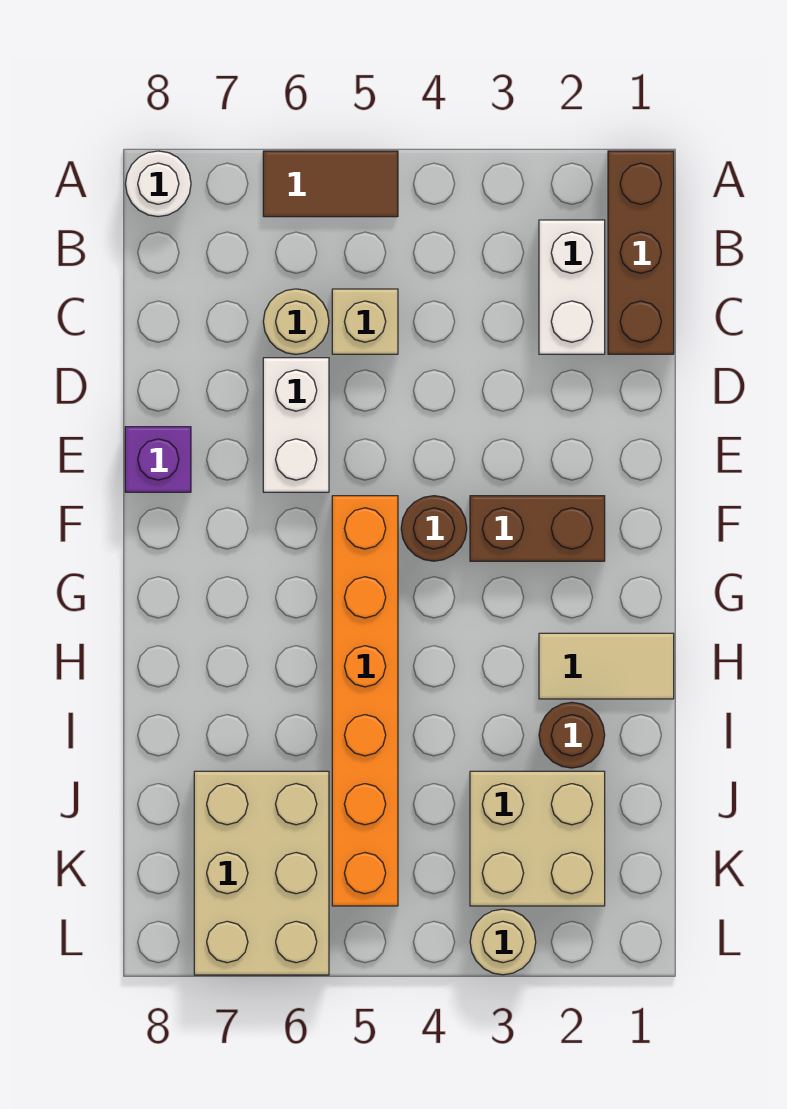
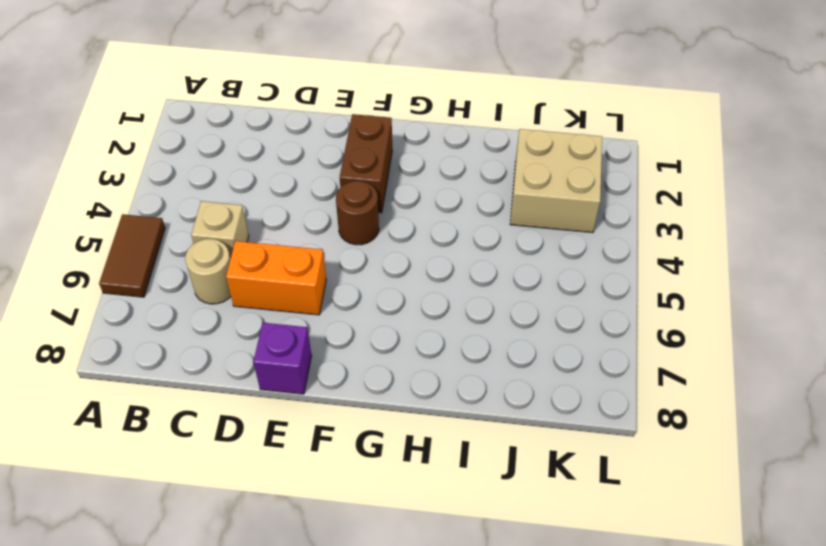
orange brick D6:E6 level 1 -> white brick D6:E6 level 1
none -> brown brick A1:C1 level 1
none -> white round brick A8 level 1
none -> white brick B2:C2 level 1

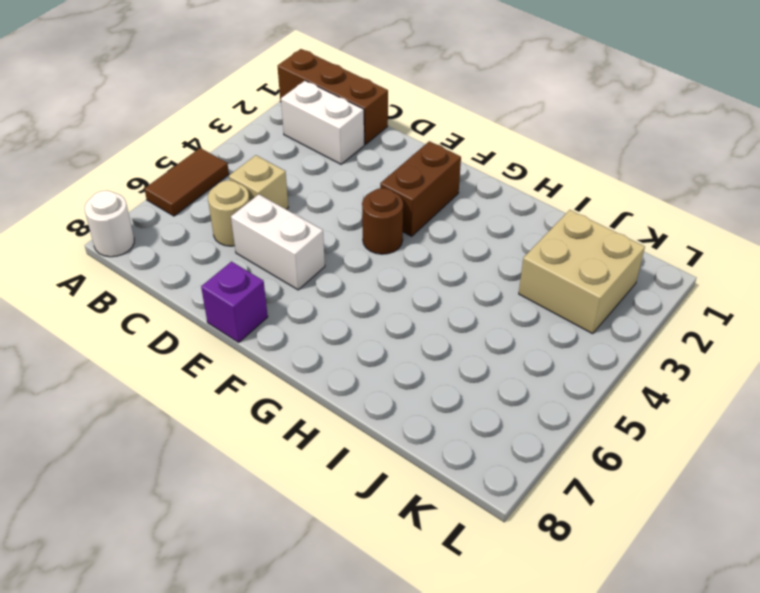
none -> orange brick F5:K5 level 1
none -> tan tile H1:H2 level 1
none -> brown round brick I2 level 1

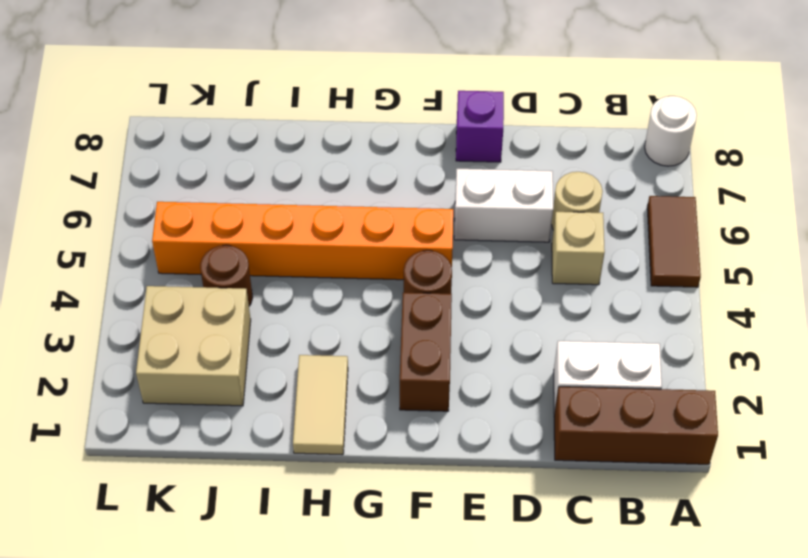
brown round brick J4 level 1 -> brown round brick I2 level 1
none -> tan brick J6:L7 level 1
none -> tan round brick L3 level 1

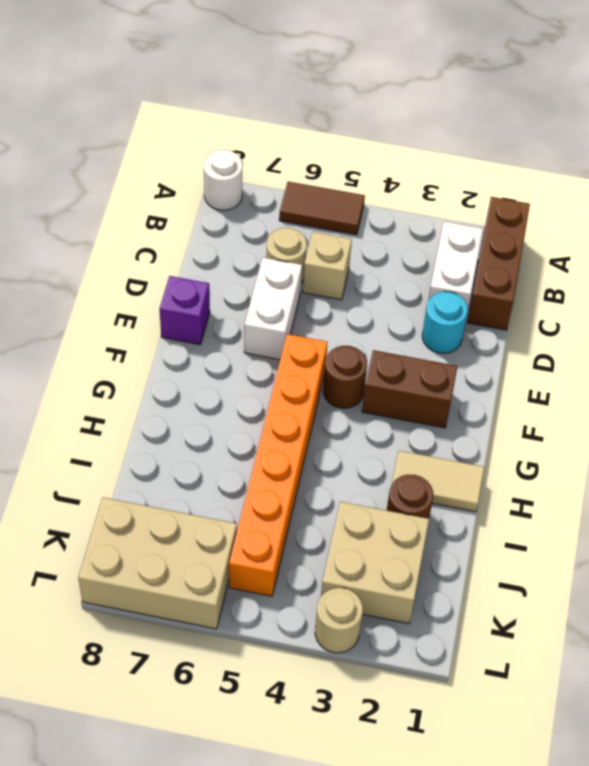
cyan round brick D2 level 1 -> none
tan brick K6:L8 level 1 -> tan brick J6:L7 level 1

